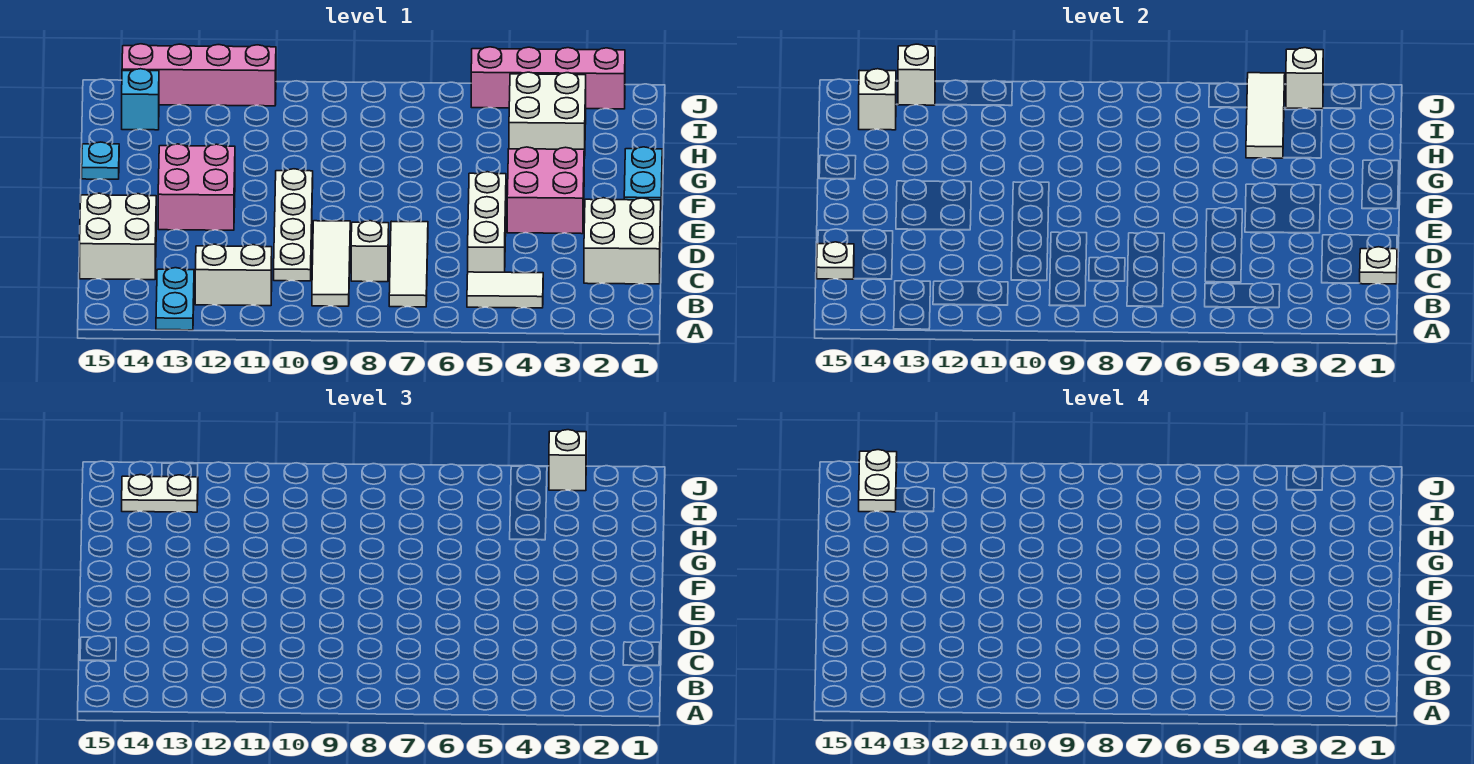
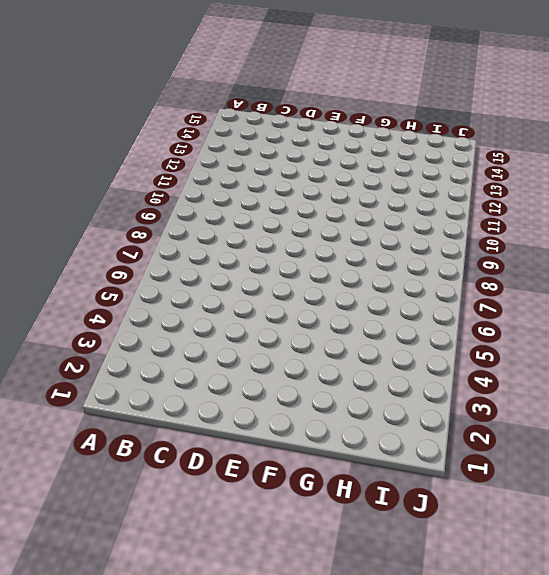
none -> cyan plate A13:B13 level 1
none -> white tile B4:B5 level 1
none -> white tile B7:D7 level 1

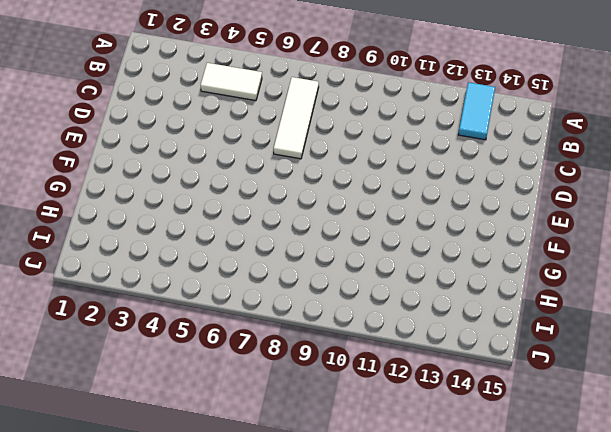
cyan tile A13:B13 level 1 -> cyan plate A13:B13 level 1
none -> white tile B9:D9 level 1
none -> white brick B11:B12 level 1
none -> white brick C1:D2 level 1

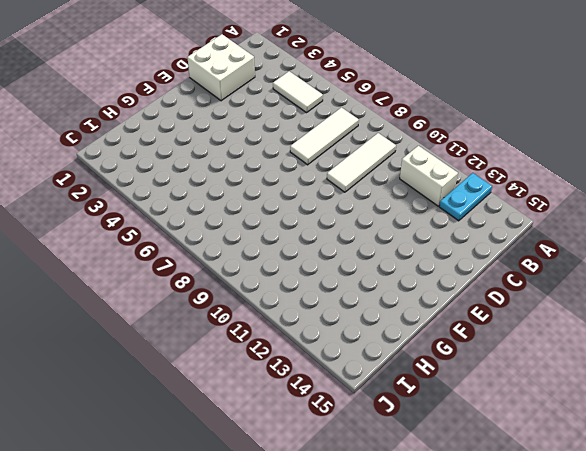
none -> white brick C5:E5 level 1
none -> white brick C8 level 1
none -> white plate C10:F10 level 1

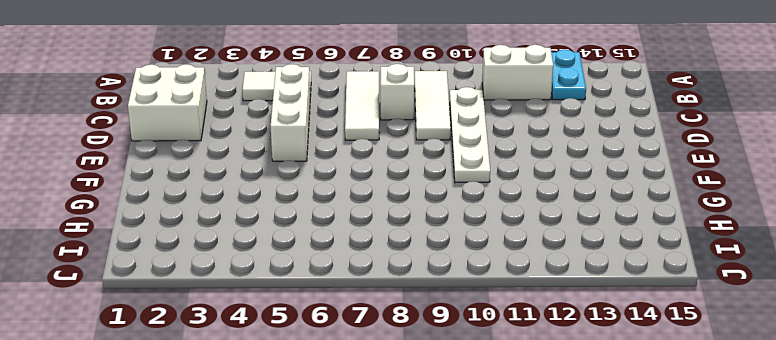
none -> white brick C14:D15 level 1
none -> pink brick E3:F4 level 1
none -> pink brick E12:F13 level 1

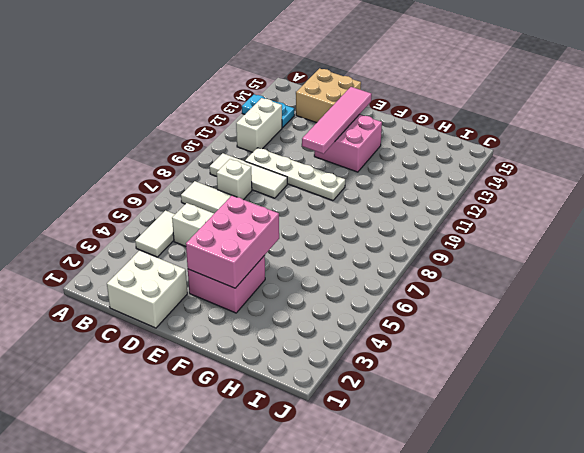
tan brick C14:D15 level 1 -> white brick C14:D15 level 1
pink brick E3:F5 level 2 -> none
pink tile E11:E14 level 2 -> none
none -> cyan plate F1:G1 level 1
none -> cyan plate G15 level 1
none -> white brick H3:I4 level 1

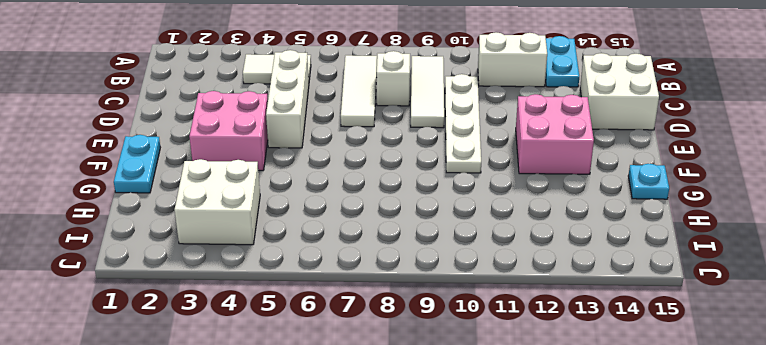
none -> white brick C1:D2 level 1
none -> cyan brick I14 level 1
none -> pink brick J2:J5 level 1

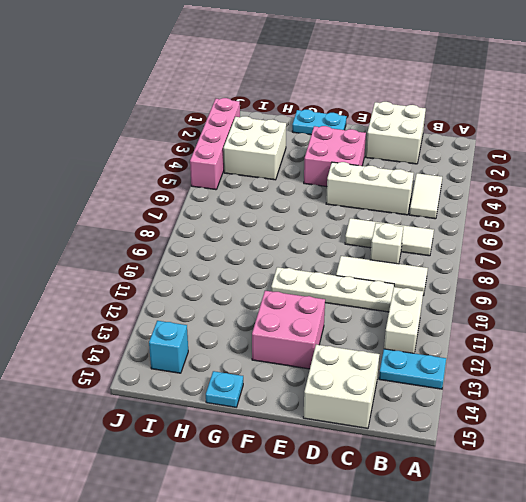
none -> pink brick J11:J14 level 1
none -> white plate C1 level 2
none -> white plate C15 level 2

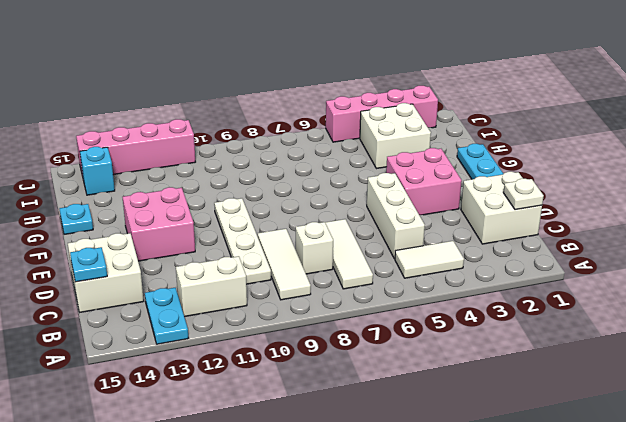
cyan plate C15 level 2 -> white plate C15 level 2
none -> white tile H4:J4 level 2
none -> white brick I14 level 2
none -> white brick J3 level 2

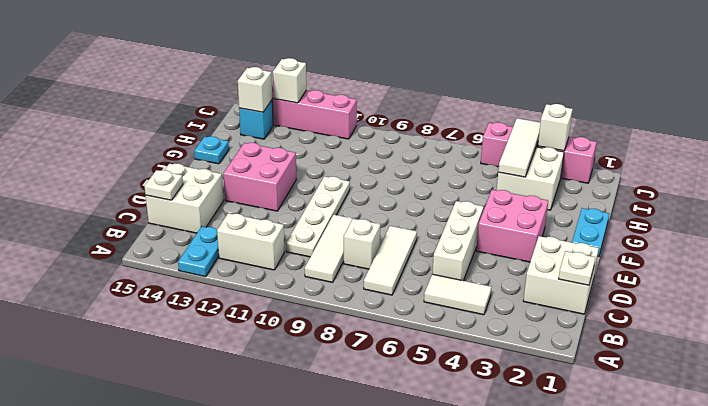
none -> white plate I13:I14 level 3
none -> white brick J3 level 3
none -> white plate I14:J14 level 4

